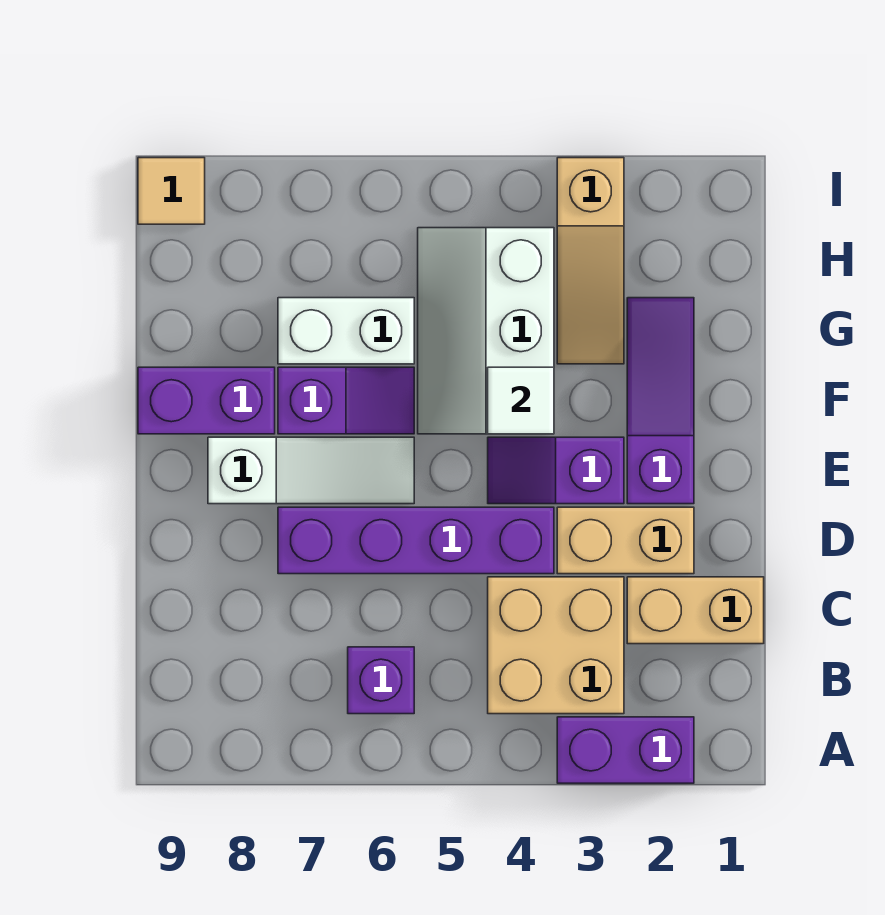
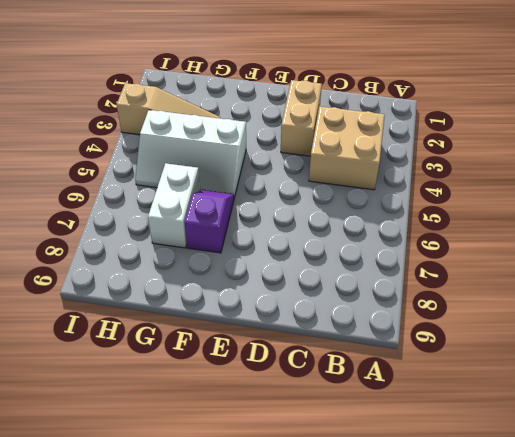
none -> purple brick A2:A3 level 1
none -> purple brick B6 level 1
none -> tan brick C1:C2 level 1

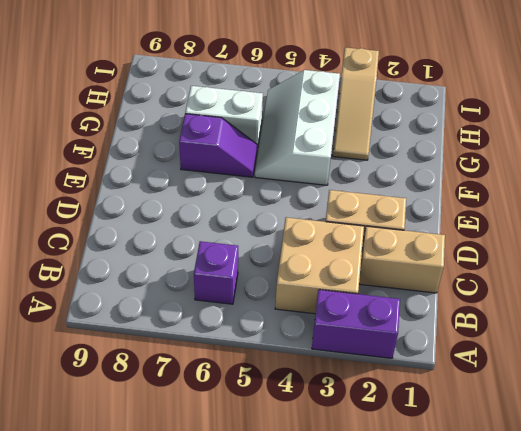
none -> purple brick D4:D7 level 1
none -> purple slope E2:G2 level 1 top E
none -> purple slope E3:E4 level 1 top 3

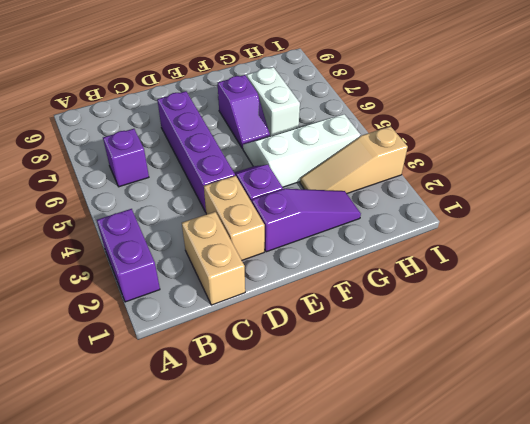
none -> tan brick B3:C4 level 1
none -> white slope E6:E8 level 1 top 8
none -> purple brick F8:F9 level 1

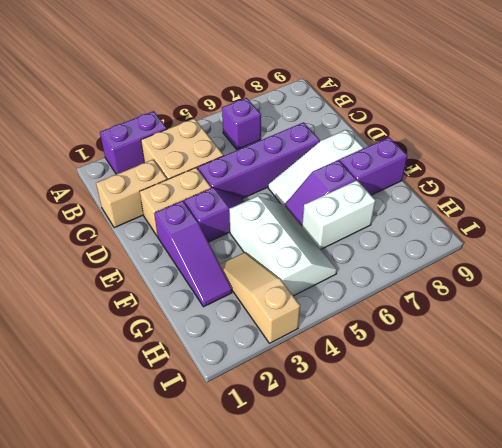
none -> tan tile I9 level 1
none -> white tile F4 level 2

